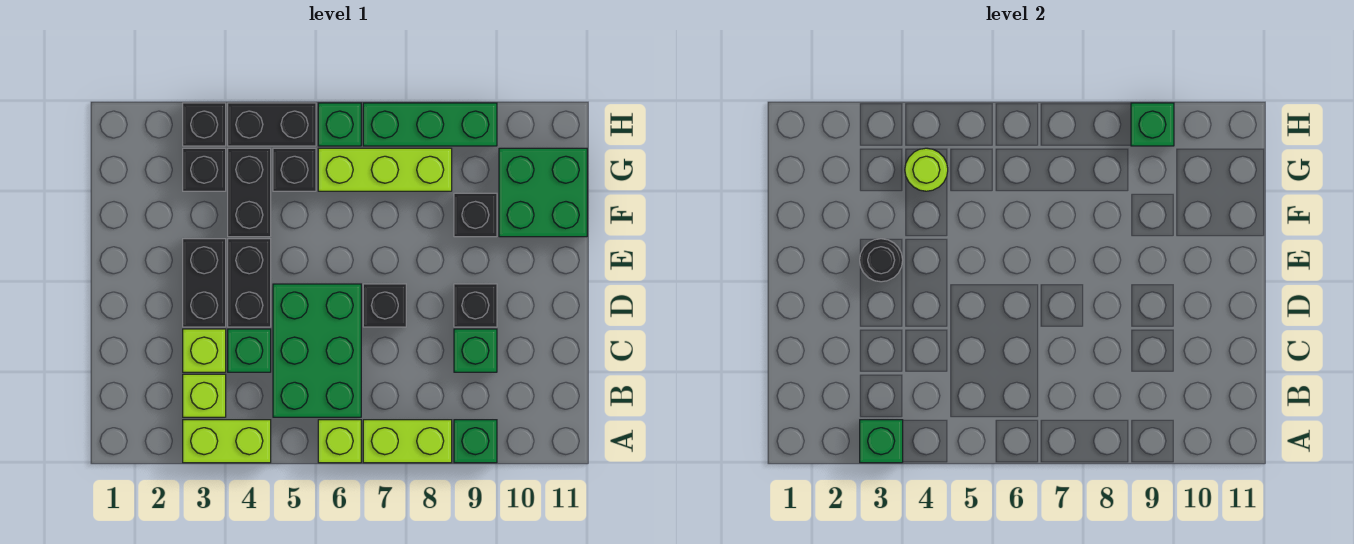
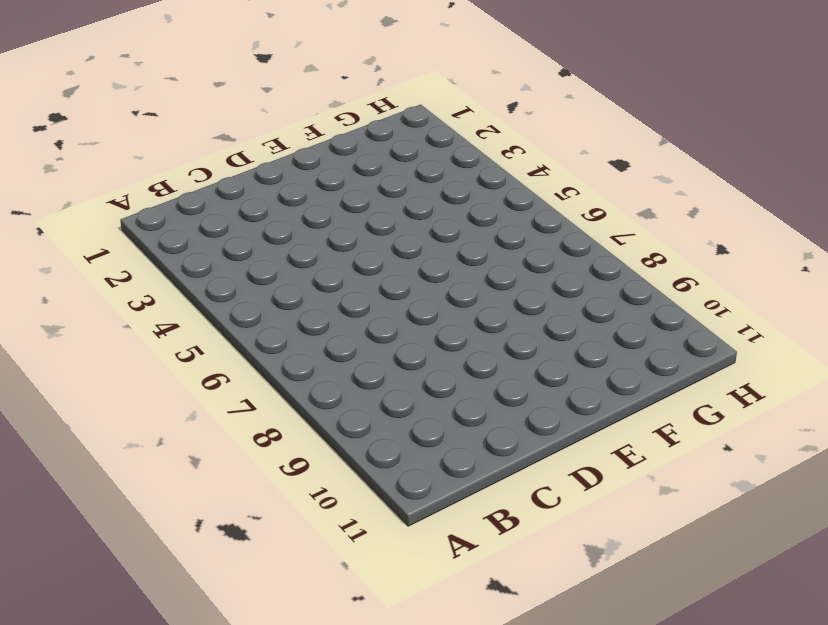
none -> lime brick A3:A4 level 1
none -> lime brick A6 level 1
none -> lime brick A7:A8 level 1

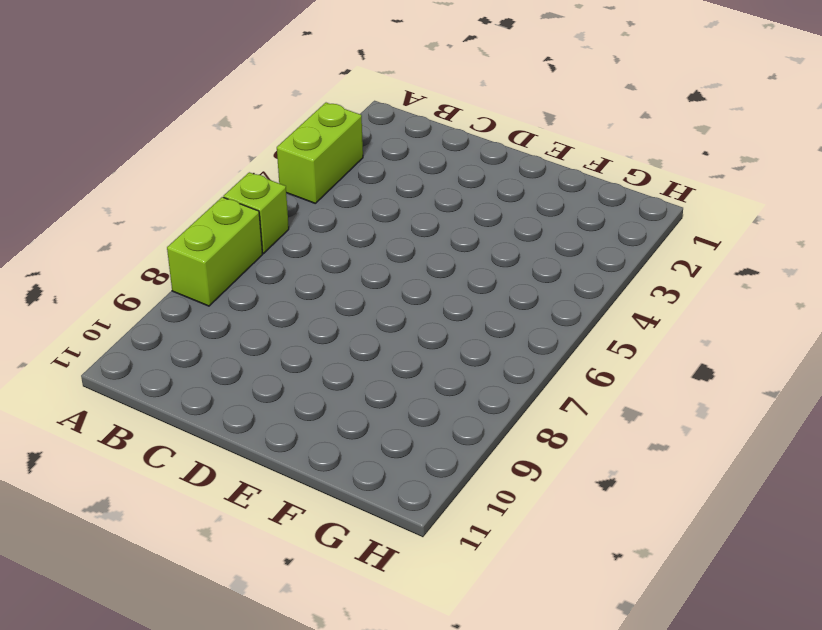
none -> green brick A9 level 1
none -> lime brick B3 level 1
none -> green brick B5:D6 level 1

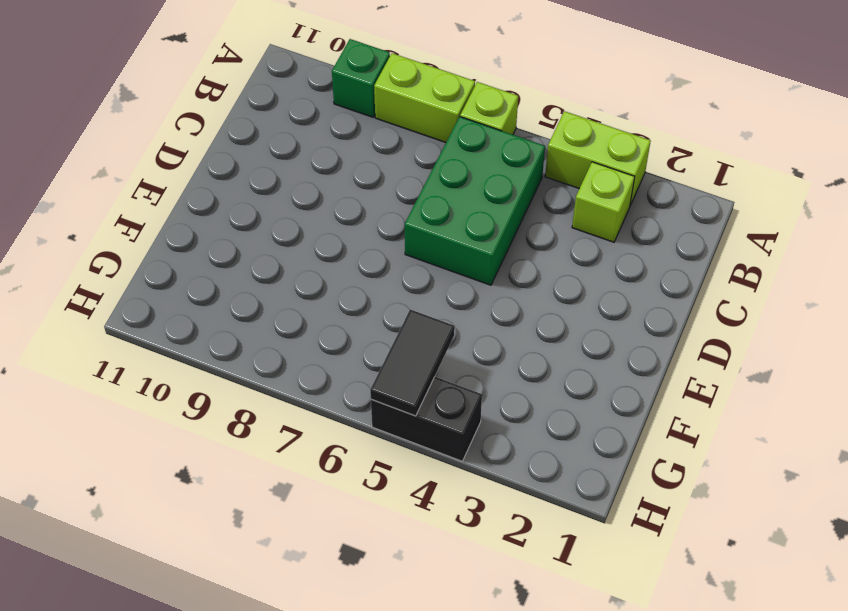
black tile G5:H5 level 2 -> none
none -> lime brick C3 level 1
none -> green brick C4 level 1
none -> green brick C9 level 1

